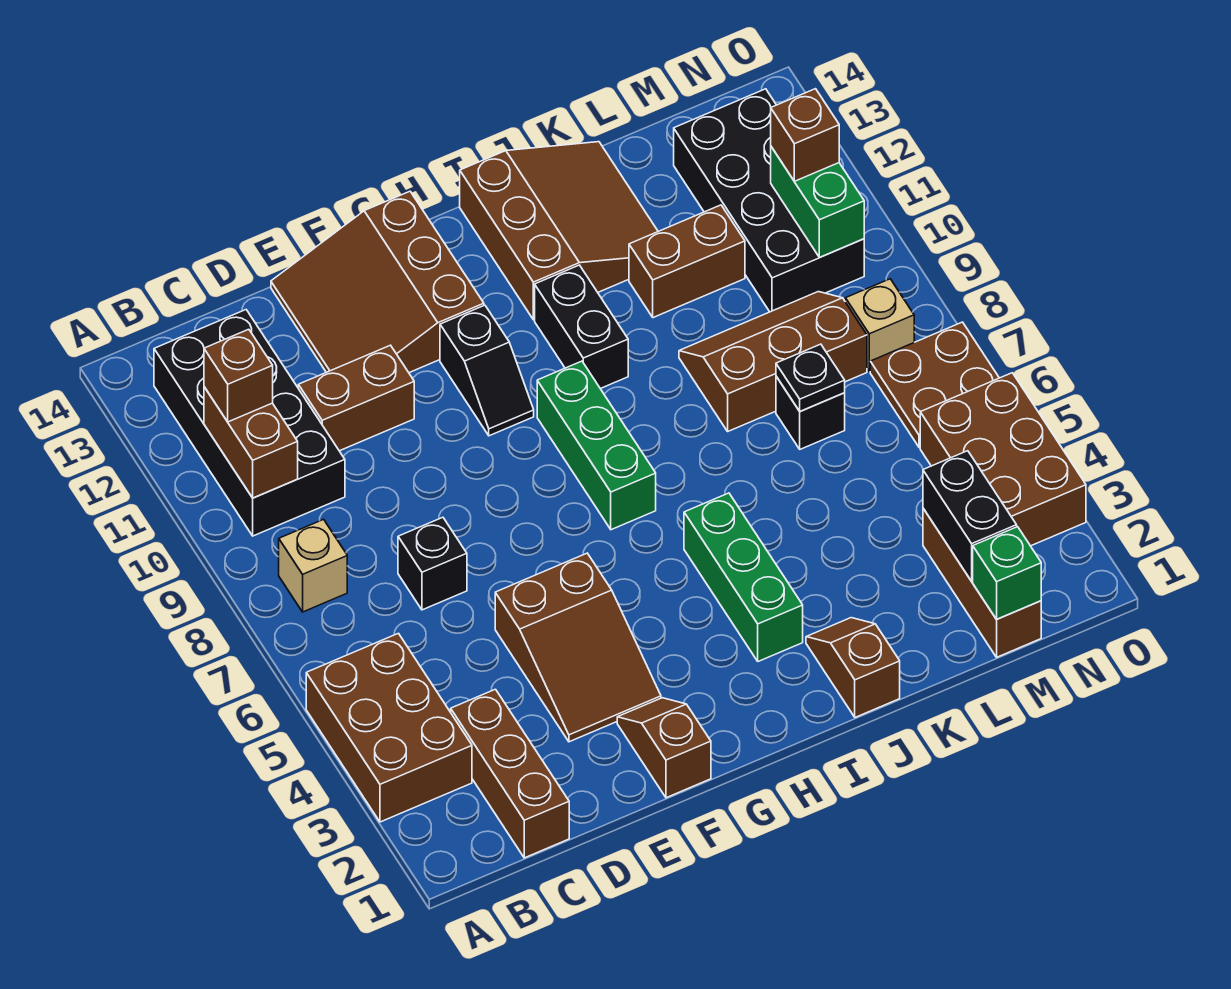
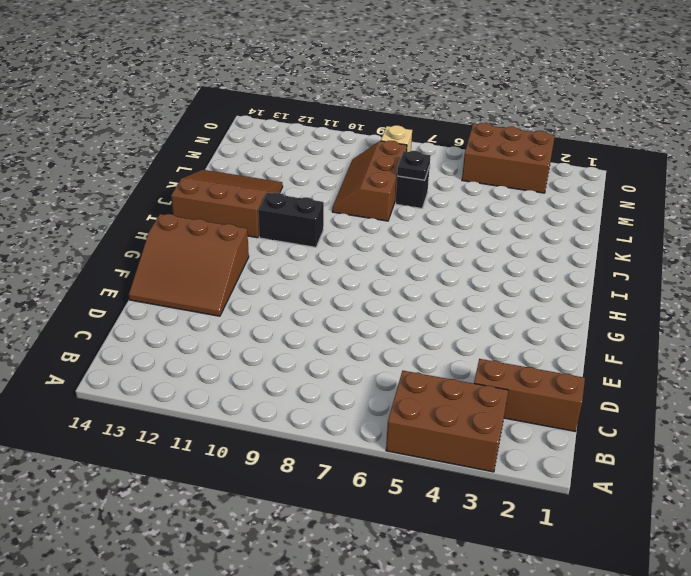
none -> tan brick B8 level 1
none -> black brick B10:C13 level 1
none -> black brick D7 level 1
none -> brown brick D11:E11 level 1

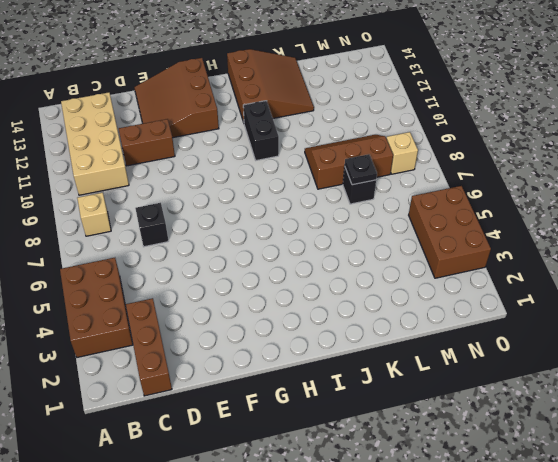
tan brick B10:C13 level 1 -> black brick B10:C13 level 1
none -> brown slope E3:F5 level 1 top 5
none -> brown slope F1:F2 level 1 top 1
none -> black slope G10:G11 level 1 top 11
none -> green brick H7:H9 level 1

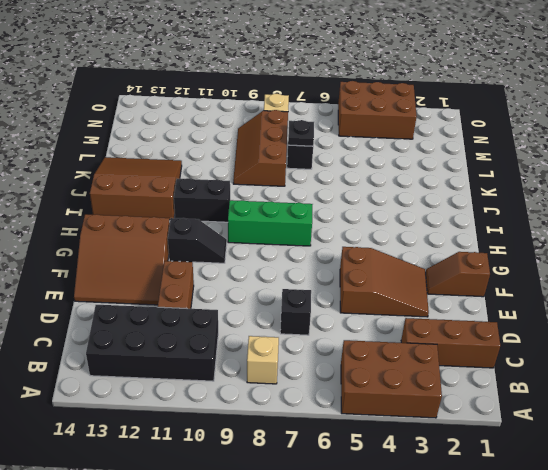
none -> green brick I3:I5 level 1
none -> brown slope J1:J2 level 1 top 1
none -> brown brick K11:L11 level 1
none -> brown brick M1:M3 level 1

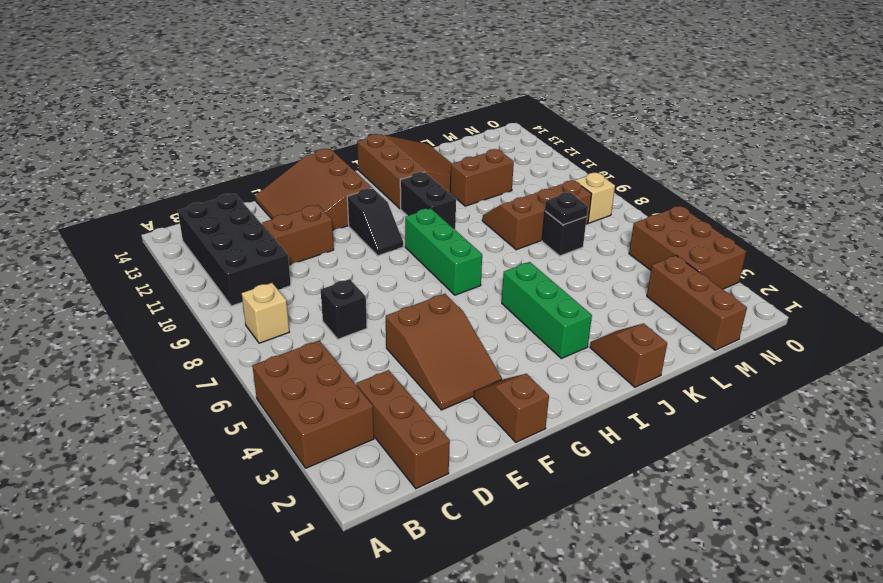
none -> black brick M10:N13 level 1
none -> brown plate N6:O7 level 1
none -> brown brick B10:B11 level 2
none -> green brick M1 level 2

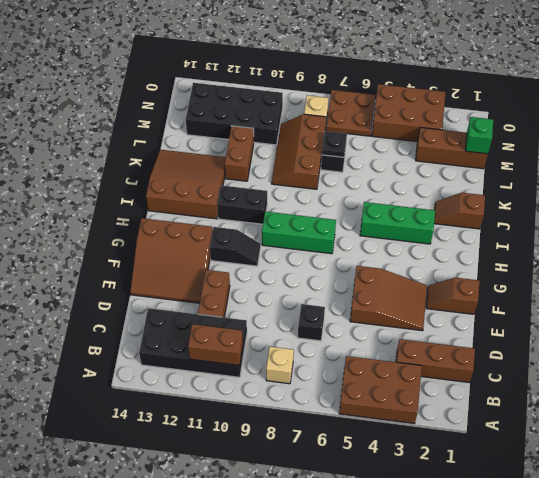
none -> black brick M2:M3 level 2
none -> green brick N10:N11 level 2
none -> brown brick B11 level 3
none -> brown brick N11 level 3

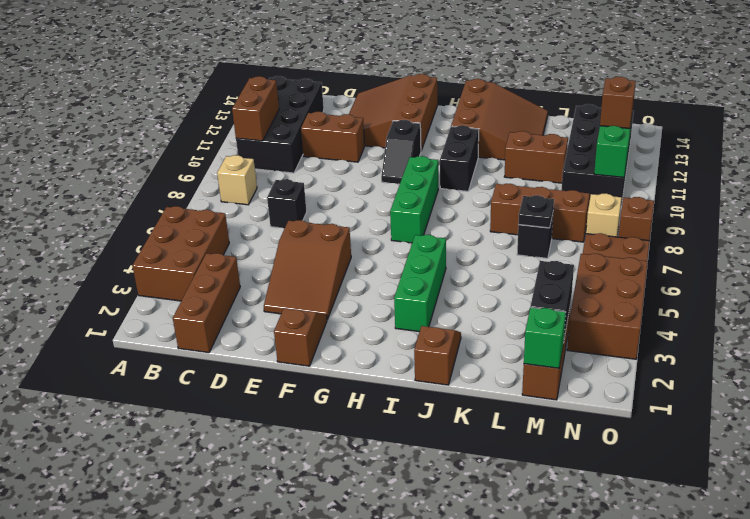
brown brick O8 level 1 -> brown brick B11 level 3

